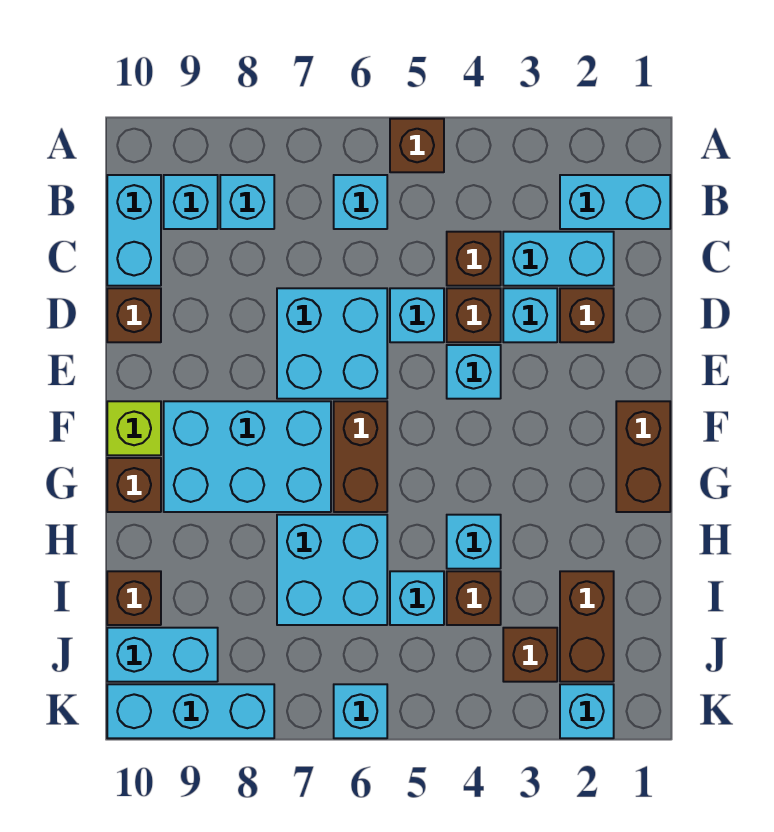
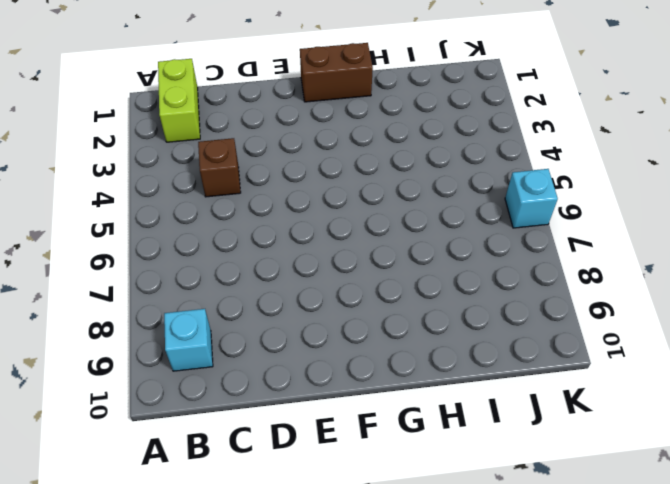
lime brick B1:B2 level 1 -> cyan brick B1:B2 level 1
none -> brown brick A5 level 1
none -> cyan brick B6 level 1
none -> cyan brick B8 level 1
none -> cyan brick B10:C10 level 1

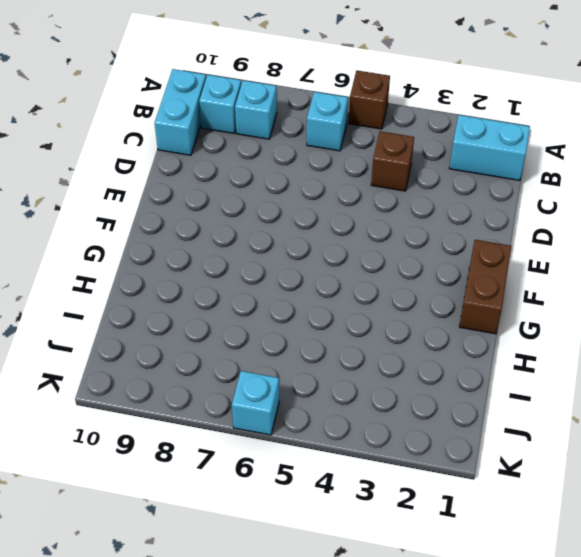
none -> cyan brick C2:C3 level 1
none -> brown brick D2 level 1
none -> cyan brick D3 level 1
none -> brown brick D4 level 1

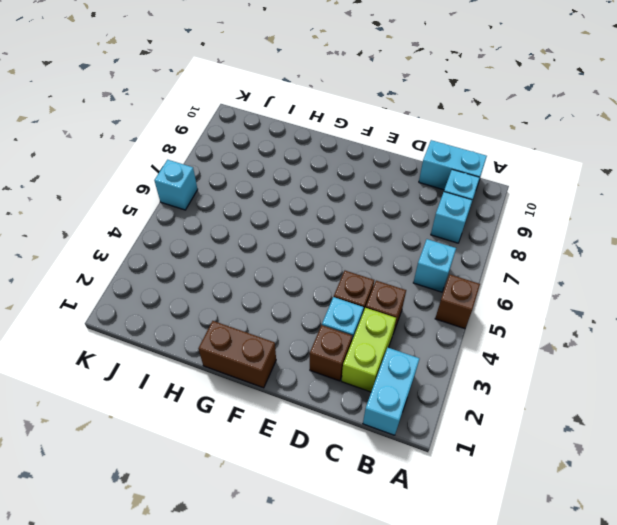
lime brick C2:C3 level 1 -> cyan brick C2:C3 level 1
none -> cyan brick D5 level 1
none -> cyan brick D6:E7 level 1
none -> brown brick D10 level 1
none -> cyan brick E4 level 1

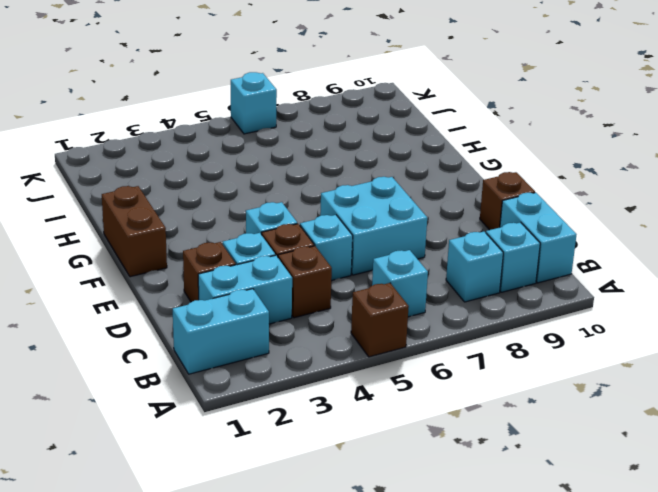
none -> brown brick F6:G6 level 1
none -> cyan brick F7:G9 level 1
none -> lime brick F10 level 1
none -> brown brick G10 level 1

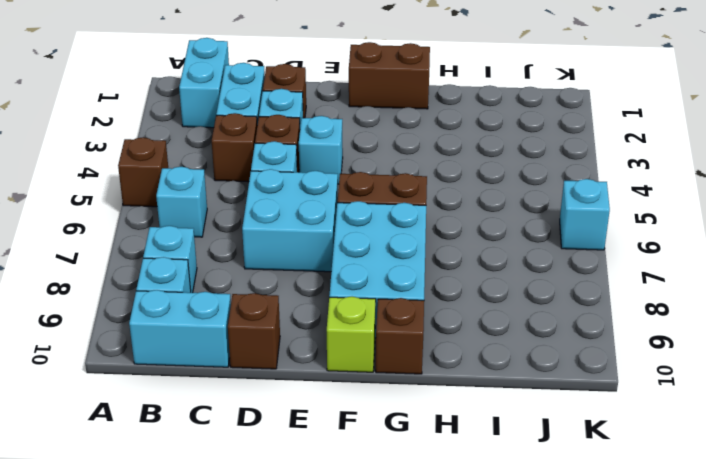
none -> cyan brick H4 level 1
none -> cyan brick H6:I7 level 1
none -> brown brick I2:J2 level 1
none -> brown brick I4 level 1

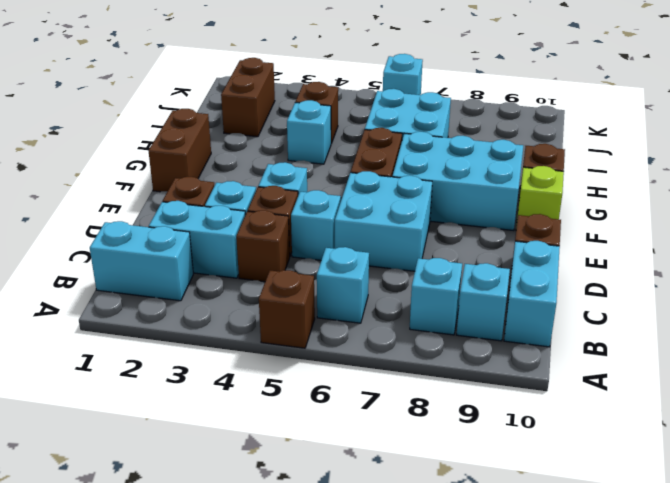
none -> cyan brick I5 level 1
none -> brown brick I10 level 1
none -> brown brick J3 level 1
none -> cyan brick J9:J10 level 1

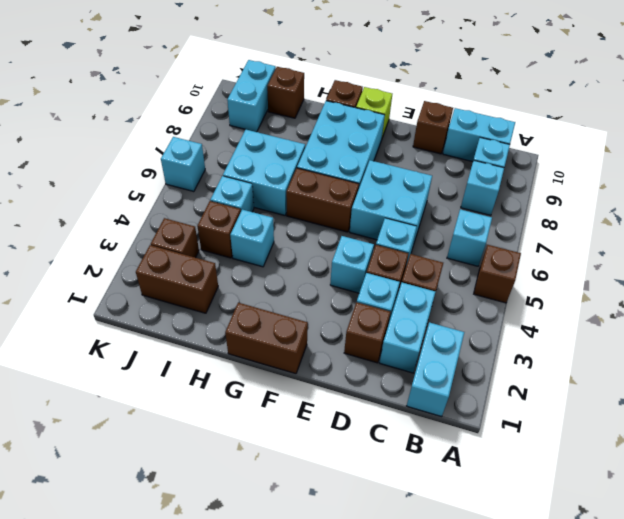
none -> cyan brick K2 level 1
none -> cyan brick K8:K10 level 1

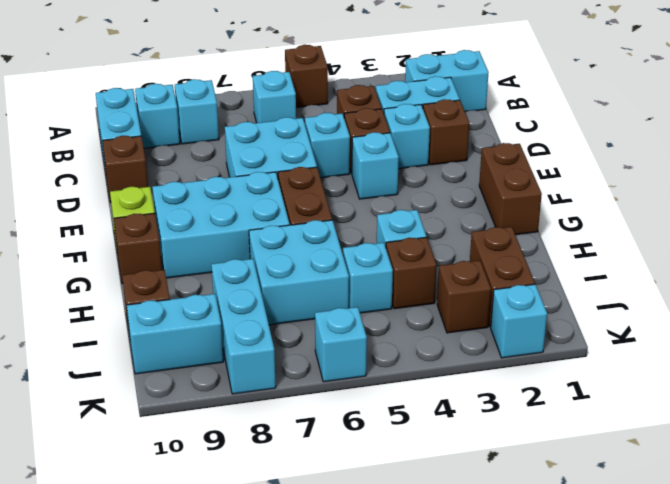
cyan brick I8:K8 level 1 -> cyan brick K8:K10 level 1

